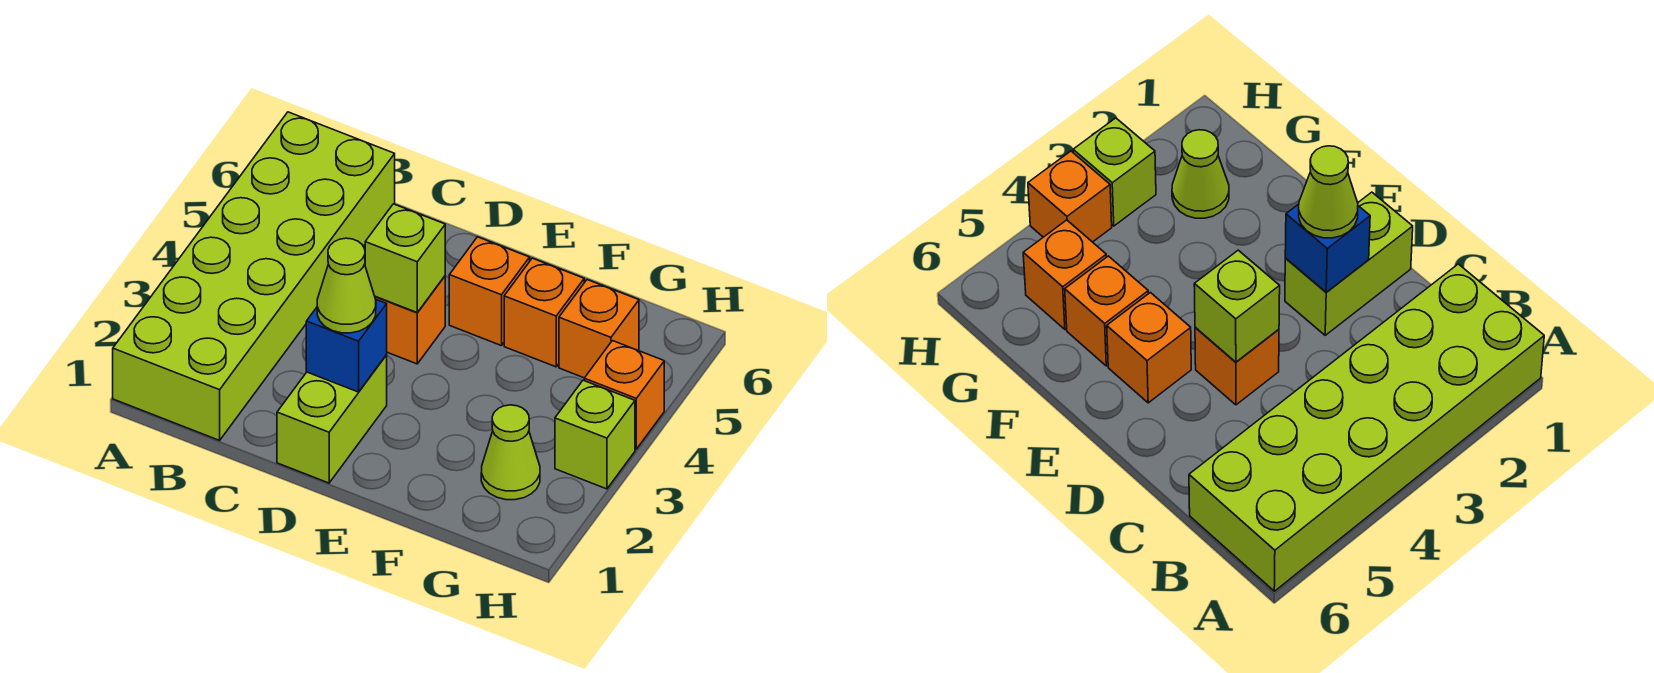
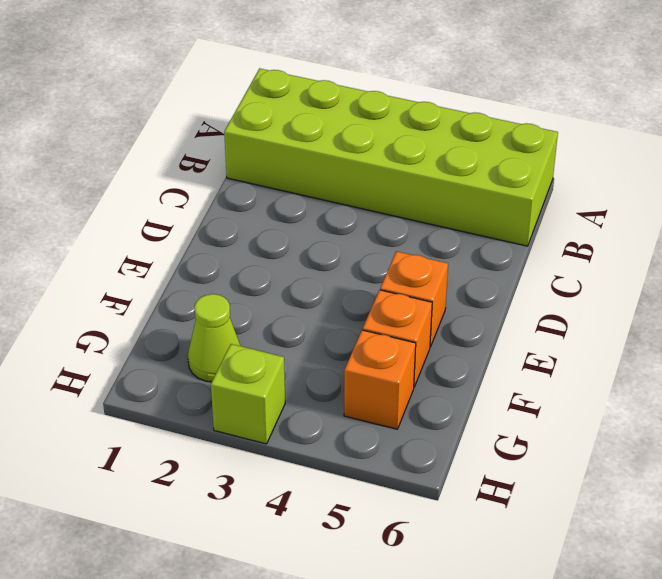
none -> lime brick D1:D2 level 1
none -> orange brick D4 level 1
none -> orange brick H4 level 1

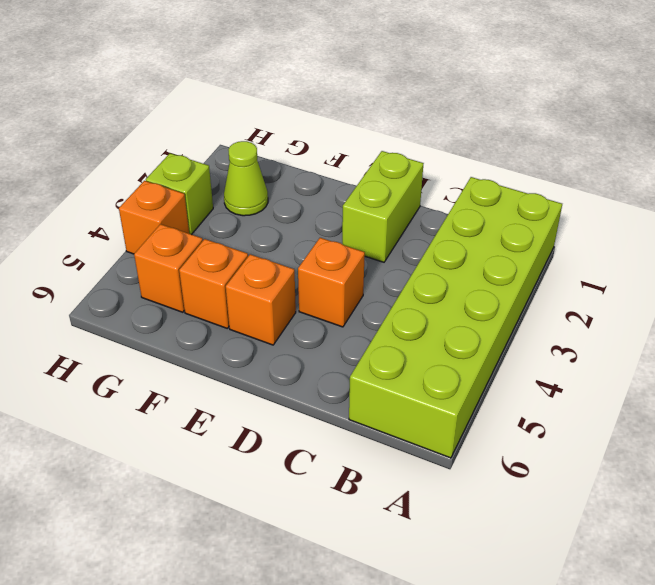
none -> blue brick D2 level 2
none -> lime brick D4 level 2
none -> lime cone D2 level 3

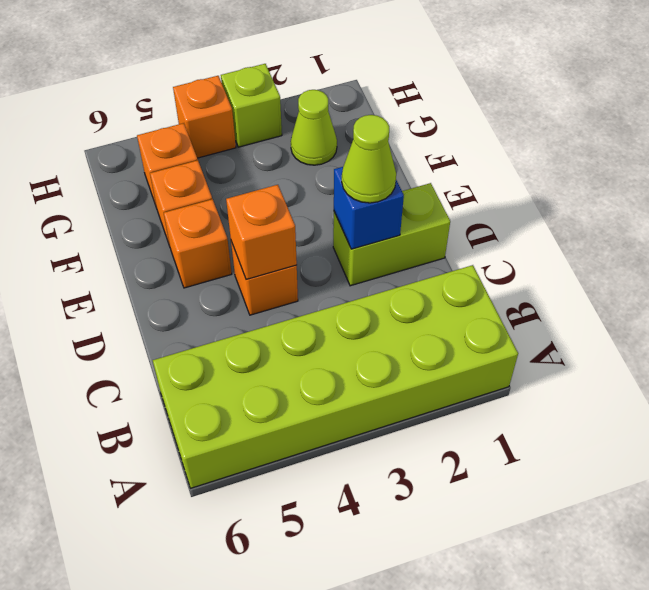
orange brick D4 level 2 -> lime brick D4 level 2

